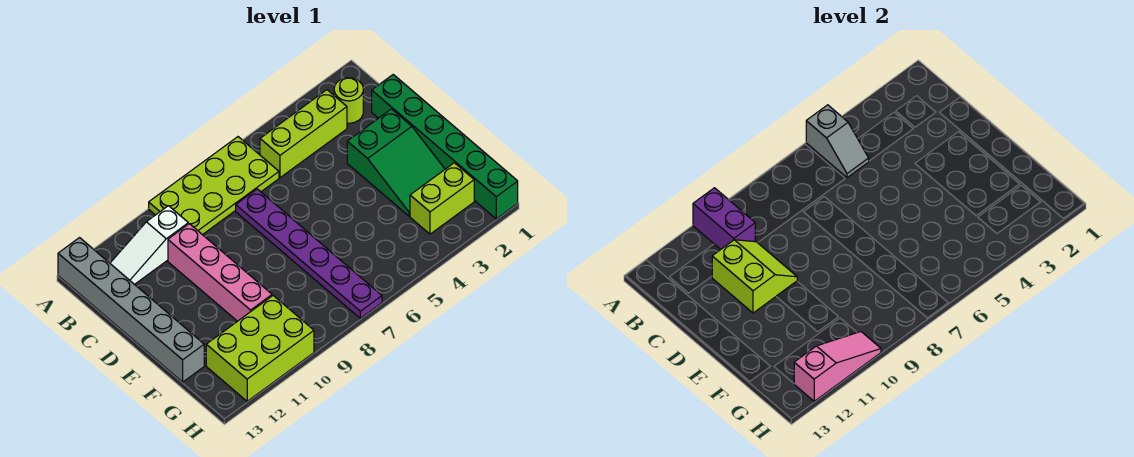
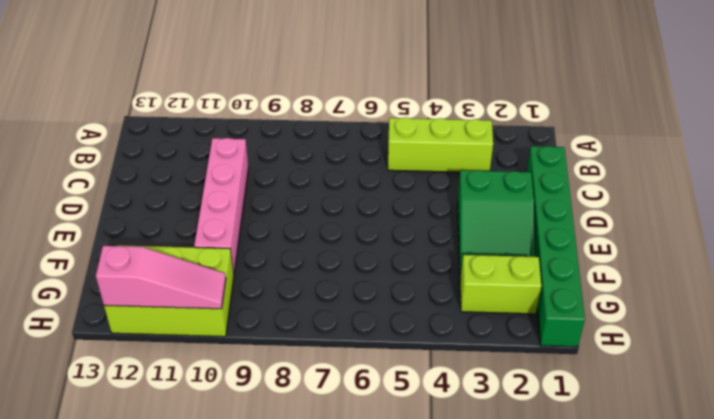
none -> lime plate A6:B9 level 1
none -> grey brick A13:F13 level 1
none -> lime round brick B2 level 1

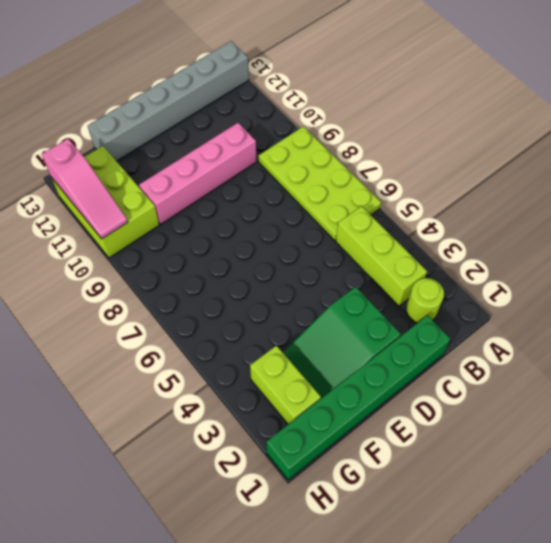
none -> white slope B10:B12 level 1 top 10
none -> purple plate C7:H7 level 1
none -> grey slope A5:B5 level 2 top A

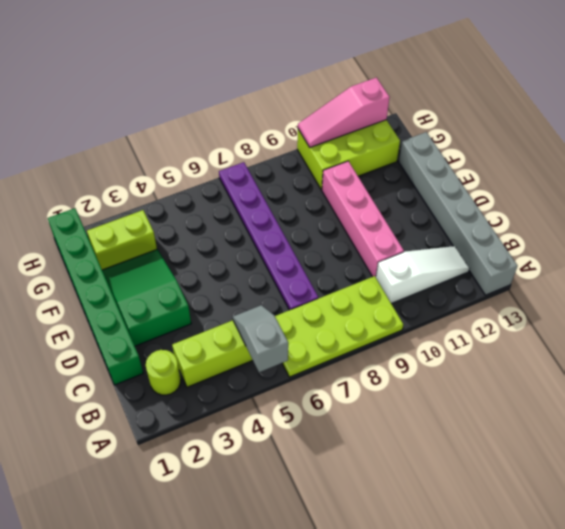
none -> purple brick A10:B10 level 2
none -> lime slope C10:D11 level 2 top 11

